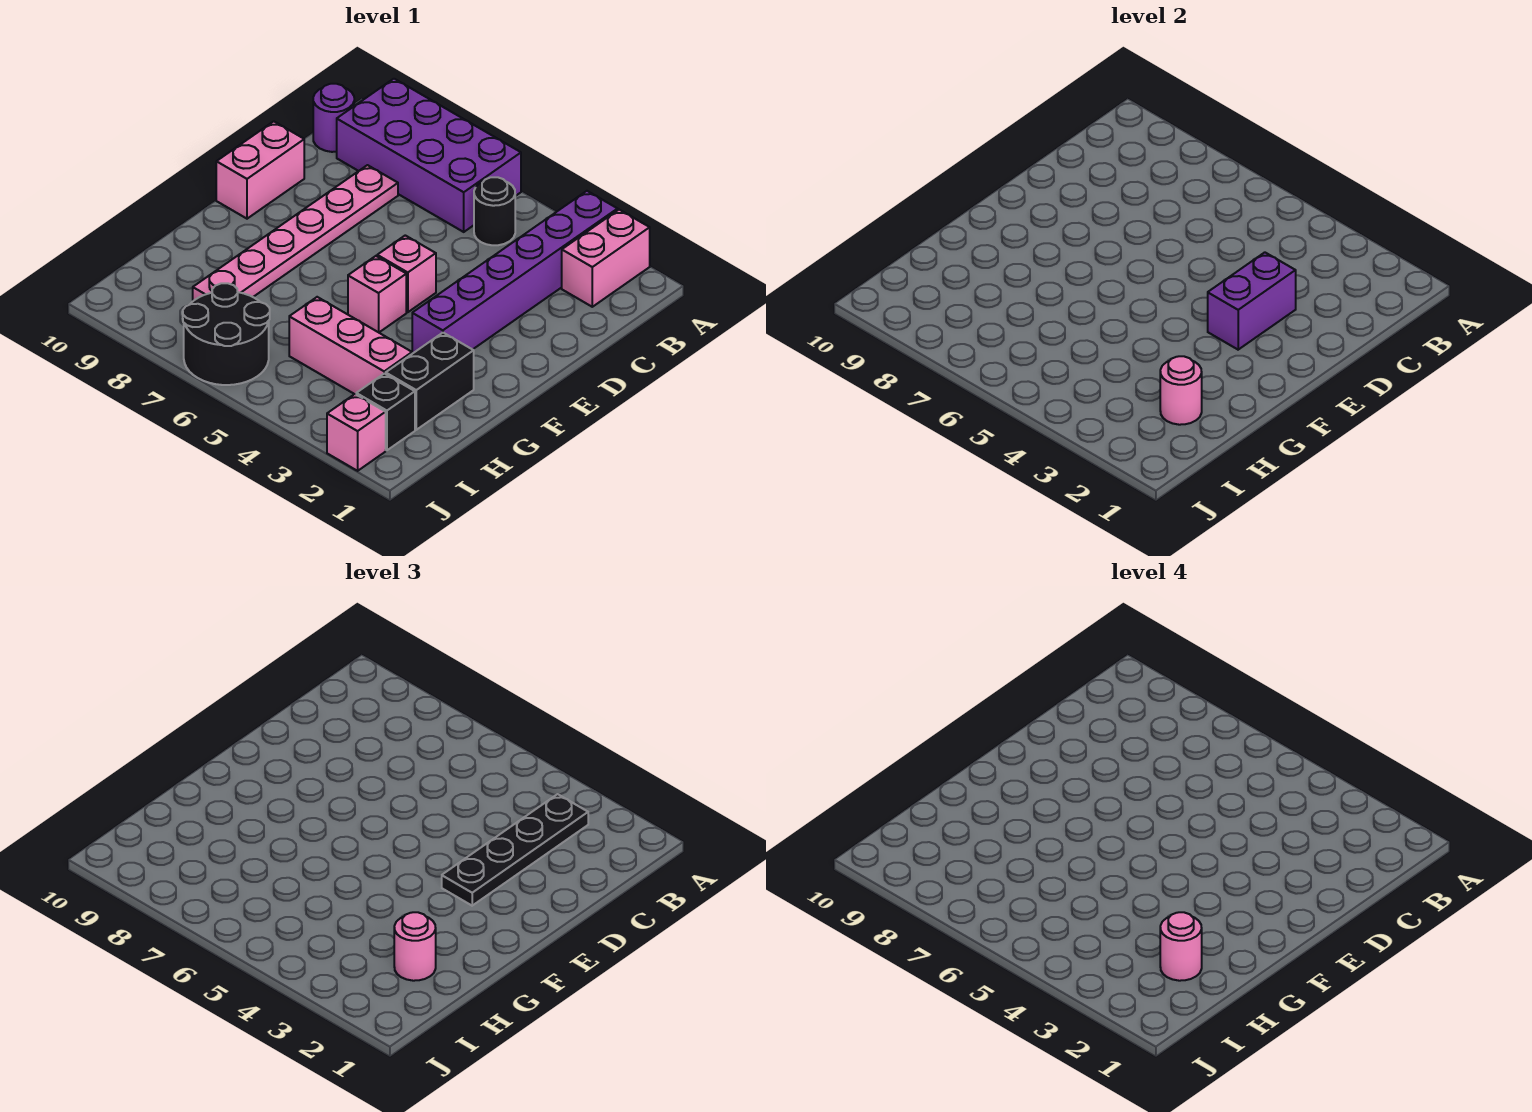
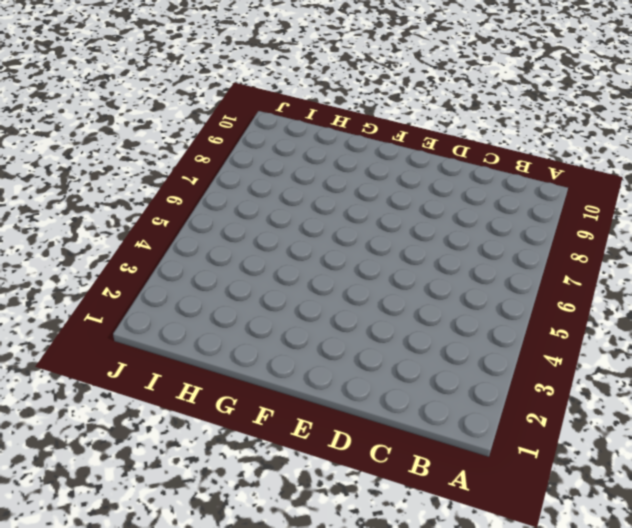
none -> pink brick A2:B2 level 1
none -> purple brick A3:F3 level 1
none -> purple brick A6:B9 level 1

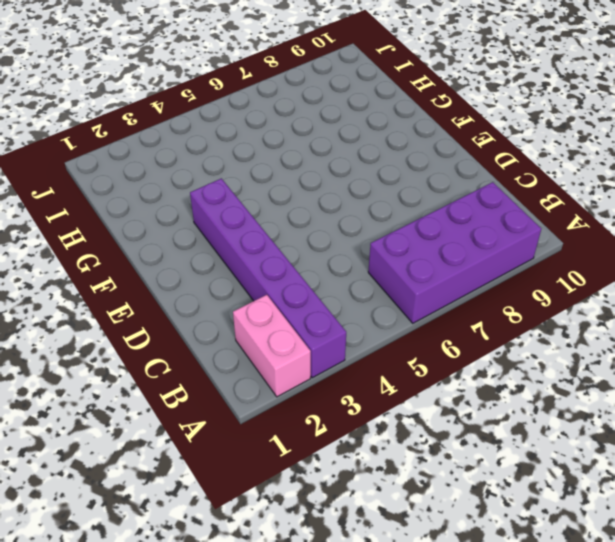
none -> black round brick B5 level 1
none -> purple round brick B10 level 1
none -> pink plate C8:H8 level 1

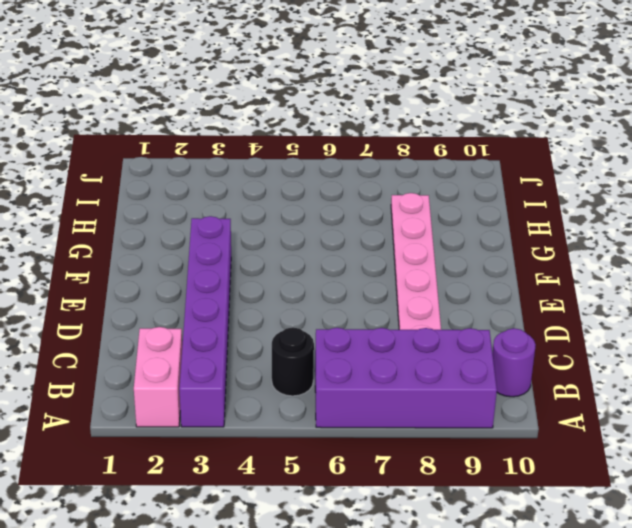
none -> pink brick D10:E10 level 1
none -> pink brick E5 level 1
none -> pink brick F5 level 1

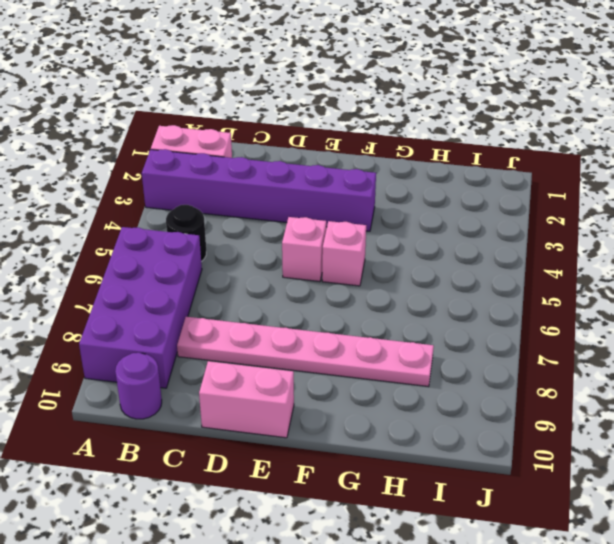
none -> black brick G2:H2 level 1
none -> pink brick H3:H5 level 1
none -> black brick I2 level 1

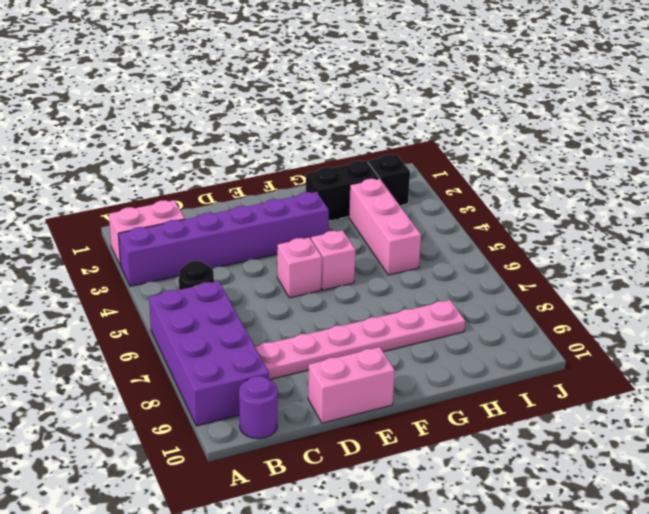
none -> black round brick I6:J7 level 1
none -> pink brick J2 level 1
none -> purple brick D3:E3 level 2

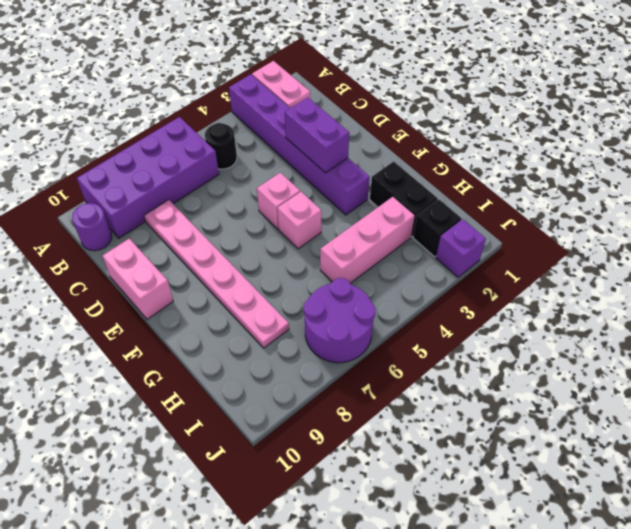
purple round brick I6:J7 level 1 -> black round brick I6:J7 level 1
purple brick J2 level 1 -> pink brick J2 level 1
none -> pink round brick H2 level 2
none -> black plate B3:E3 level 3
none -> pink round brick H2 level 3

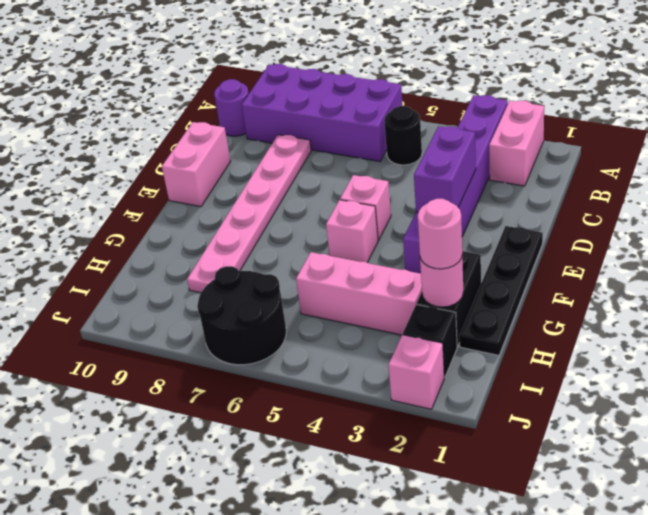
black plate E1:H1 level 1 -> black plate B3:E3 level 3
none -> pink round brick H2 level 4

